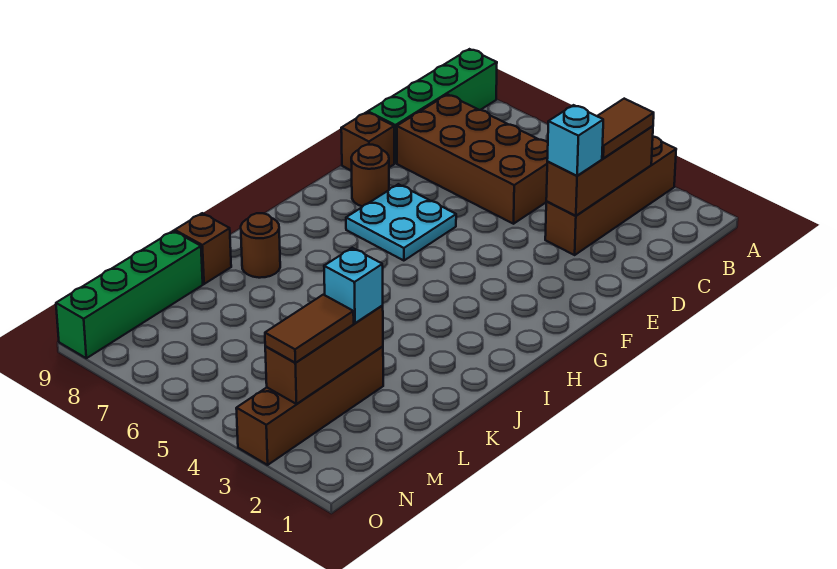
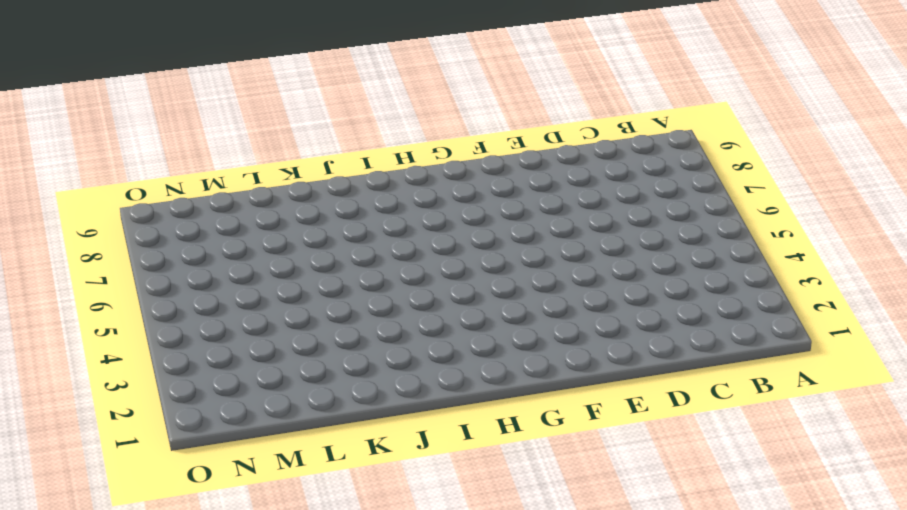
none -> brown brick A3:D3 level 1
none -> green brick A9:D9 level 1
none -> brown brick C5:D8 level 1

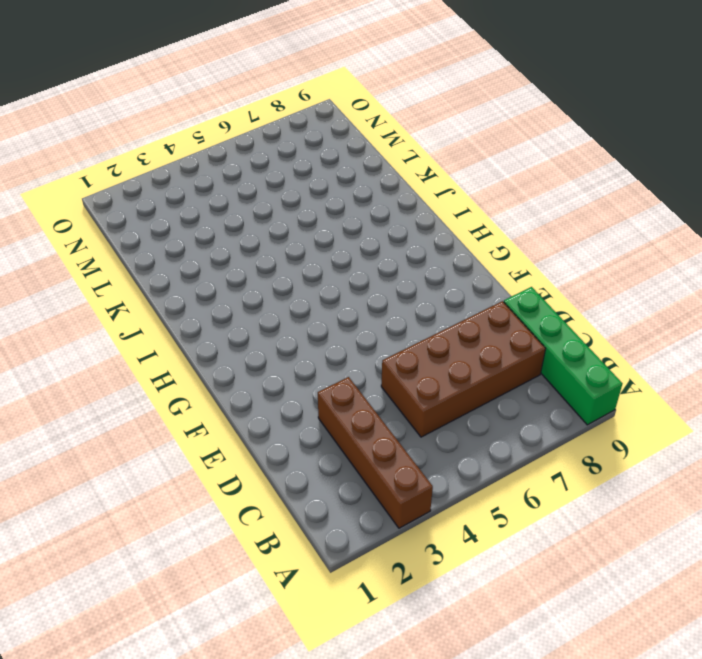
none -> brown brick E9 level 1
none -> cyan plate F6:G7 level 1
none -> brown round brick F8 level 1

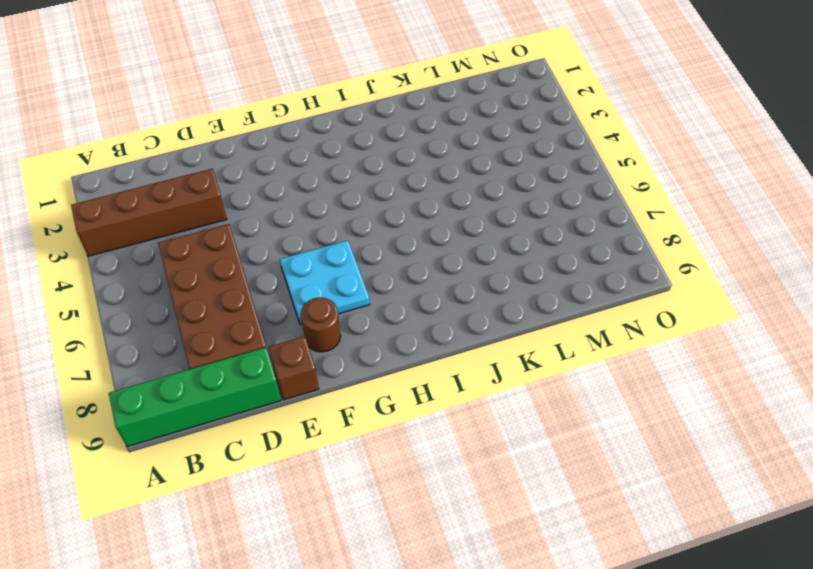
none -> brown round brick J8 level 1
none -> brown brick K9 level 1
none -> brown brick L3:O3 level 1

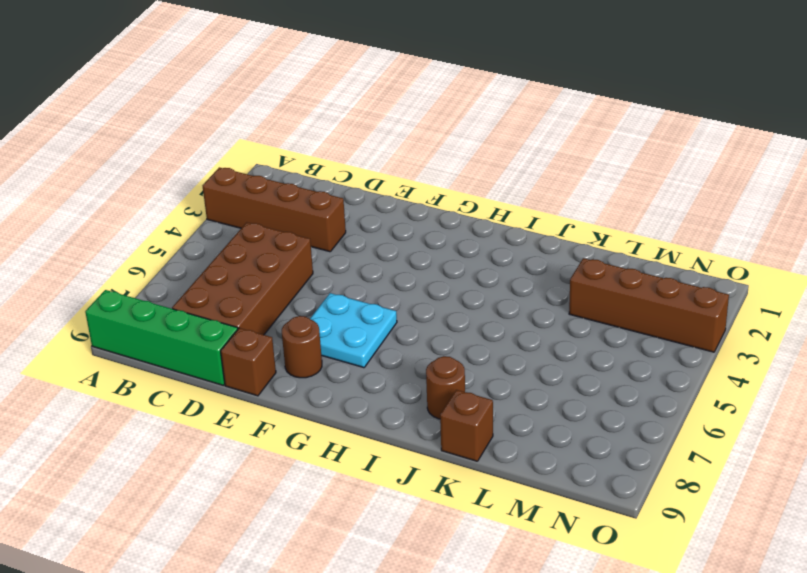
none -> green brick L9:O9 level 1
none -> brown brick B3:D3 level 2
none -> brown brick L3:N3 level 2

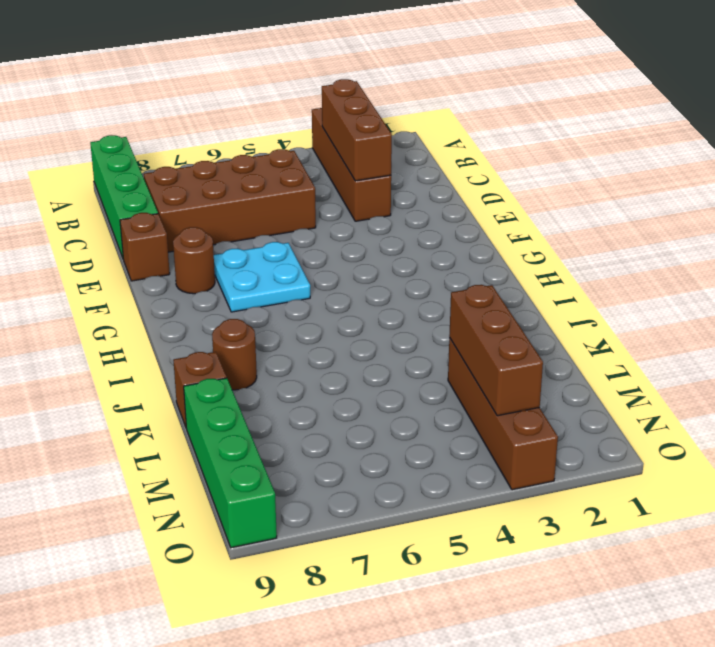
none -> brown tile B3:C3 level 3
none -> cyan brick D3 level 3
none -> cyan brick L3 level 3

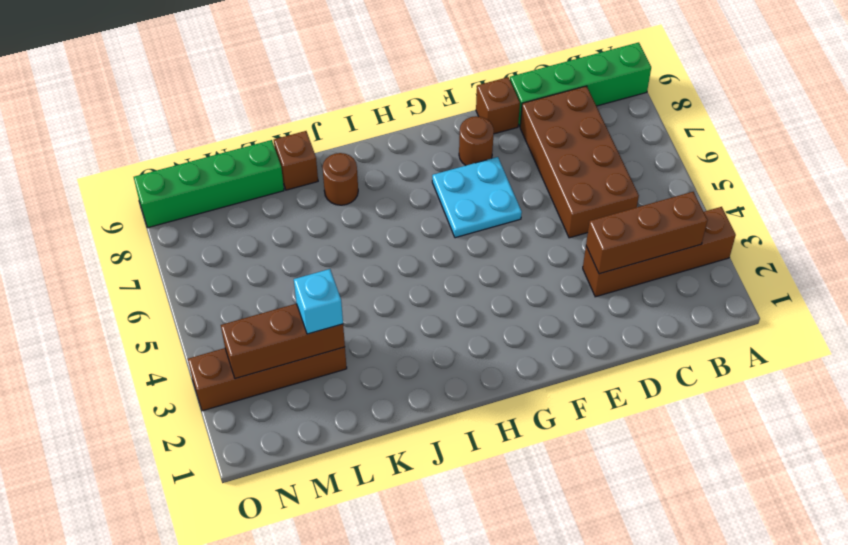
none -> brown tile B3:C3 level 3
none -> cyan brick D3 level 3
none -> brown tile M3:N3 level 3

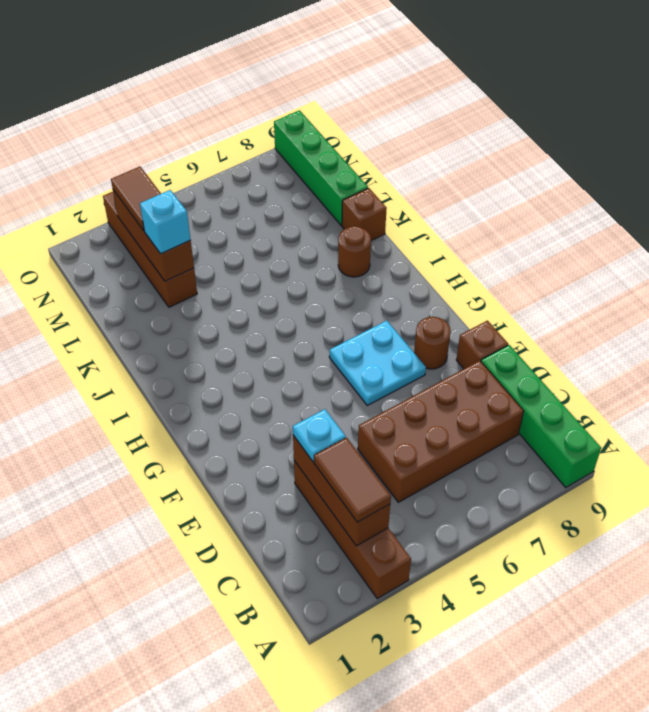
cyan plate D3 level 3 -> cyan brick D3 level 3

